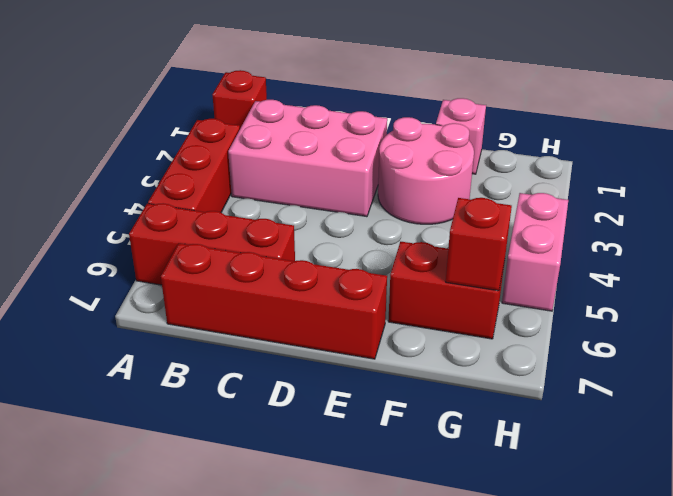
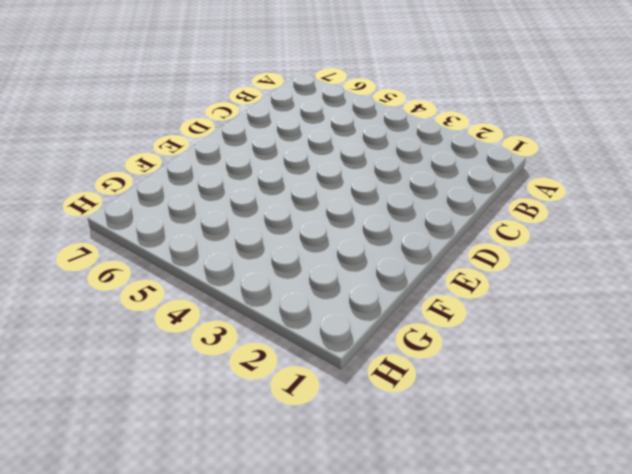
none -> red brick A1 level 1
none -> red brick A3:A5 level 1

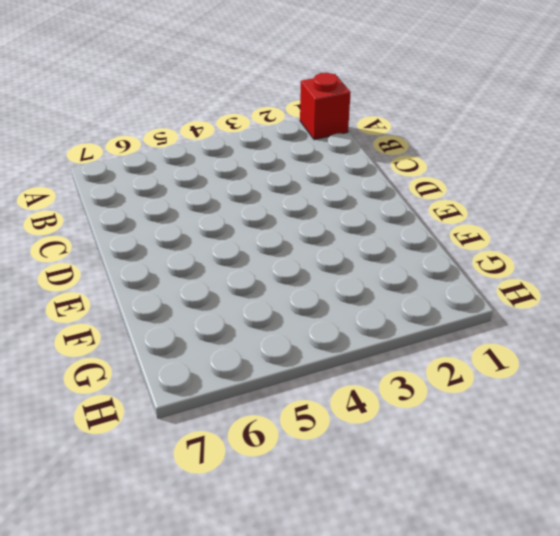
none -> red brick A3:A5 level 1
none -> red brick A6:C6 level 1

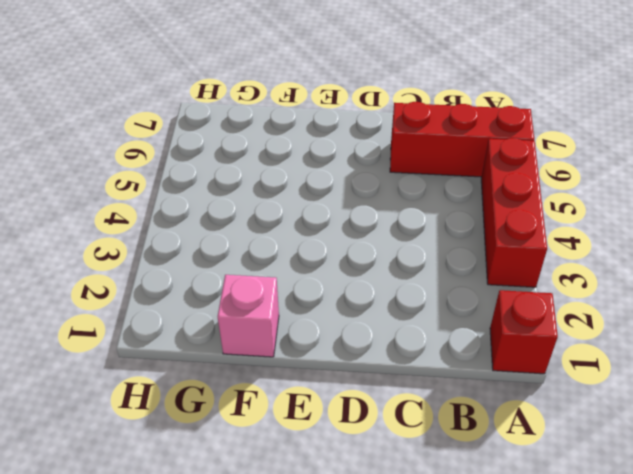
none -> pink brick B2:D3 level 1
none -> red brick B7:E7 level 1

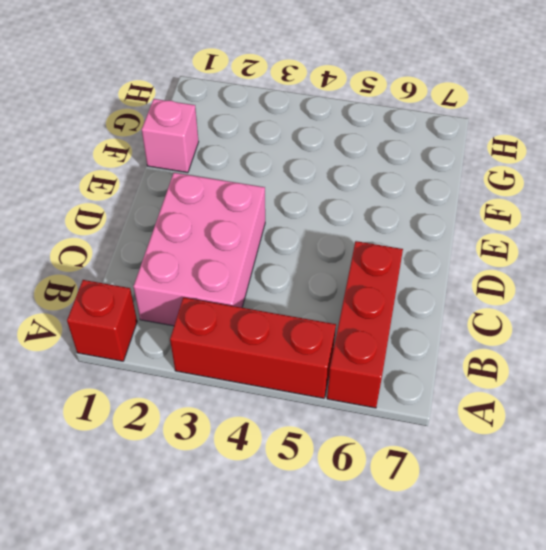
none -> red brick B7:E7 level 1
none -> pink round brick E2:F3 level 1

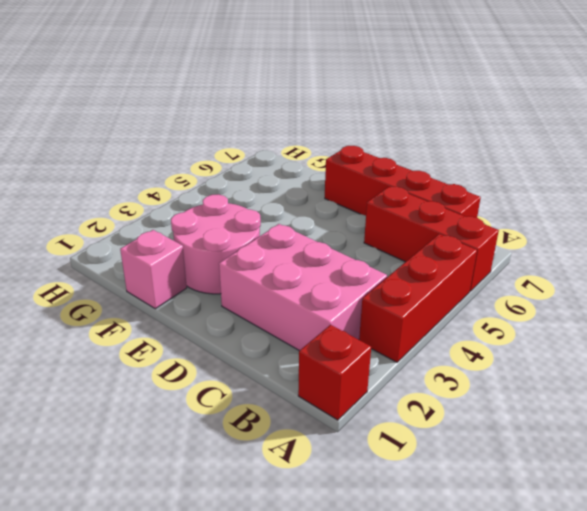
none -> red brick F6:G6 level 1
none -> pink brick H4:H5 level 1

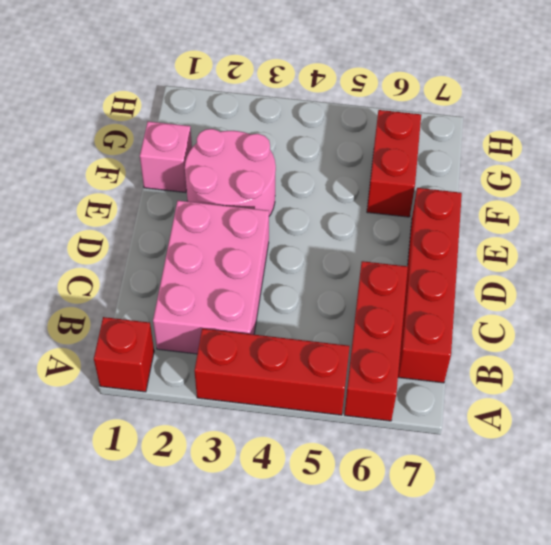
none -> pink brick H4:H5 level 1
none -> red brick G6 level 2

